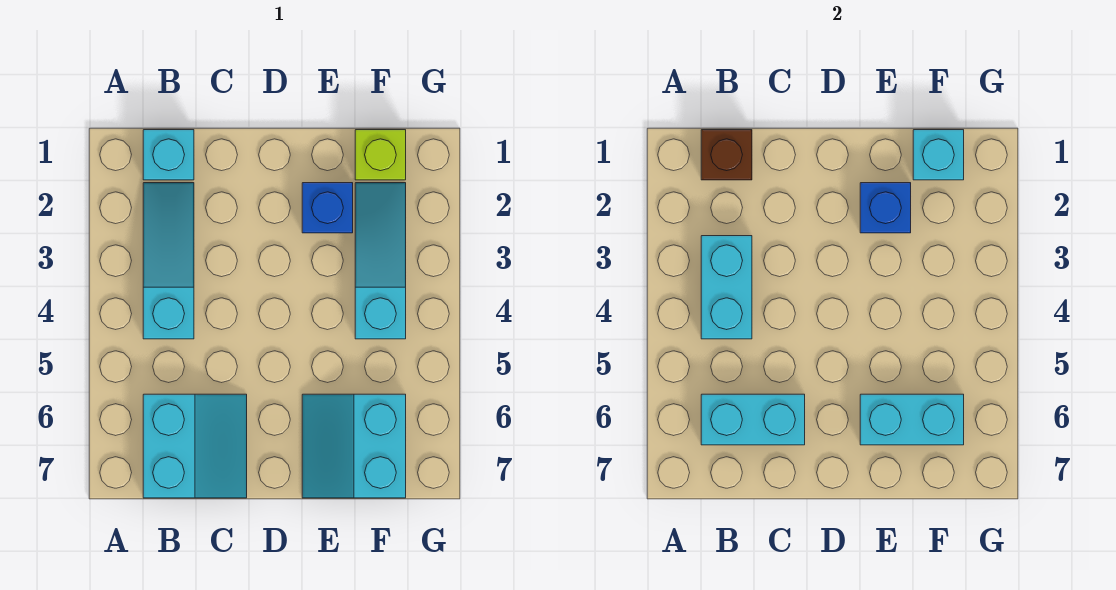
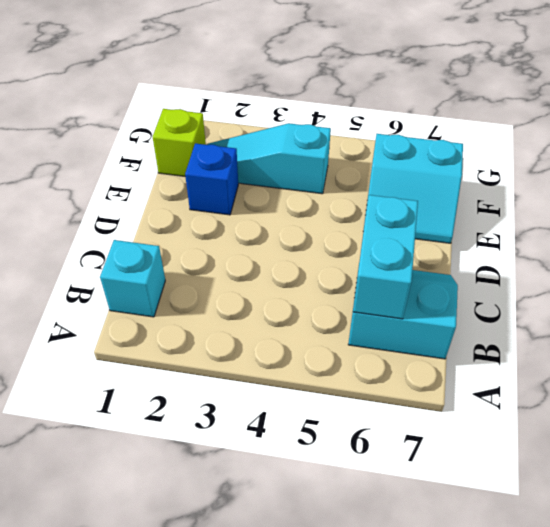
none -> cyan slope B2:B4 level 1 top 4
none -> brown brick B1 level 2
none -> cyan brick B3:B4 level 2

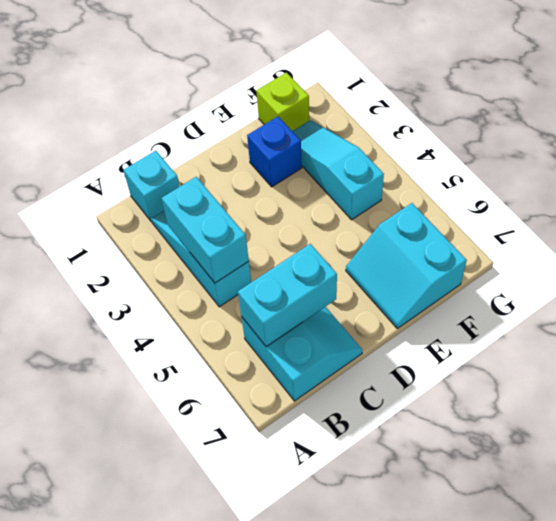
none -> brown brick B1 level 2
none -> blue brick E2 level 2
none -> cyan brick E6:F6 level 2

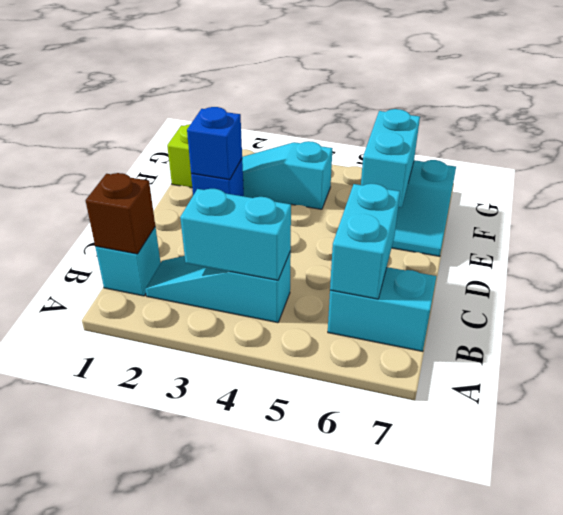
none -> cyan brick F1 level 2

